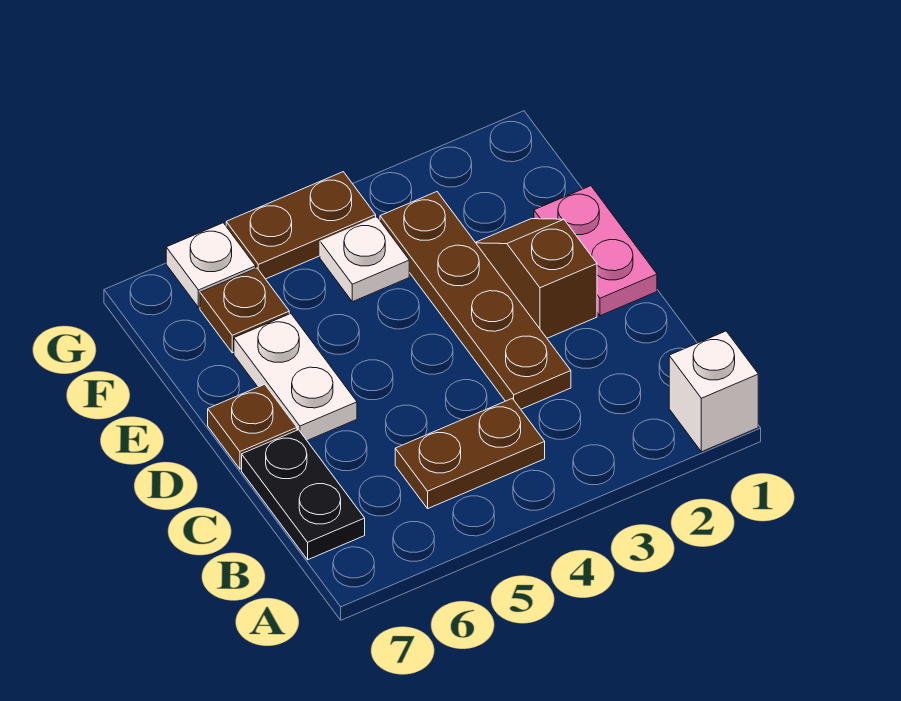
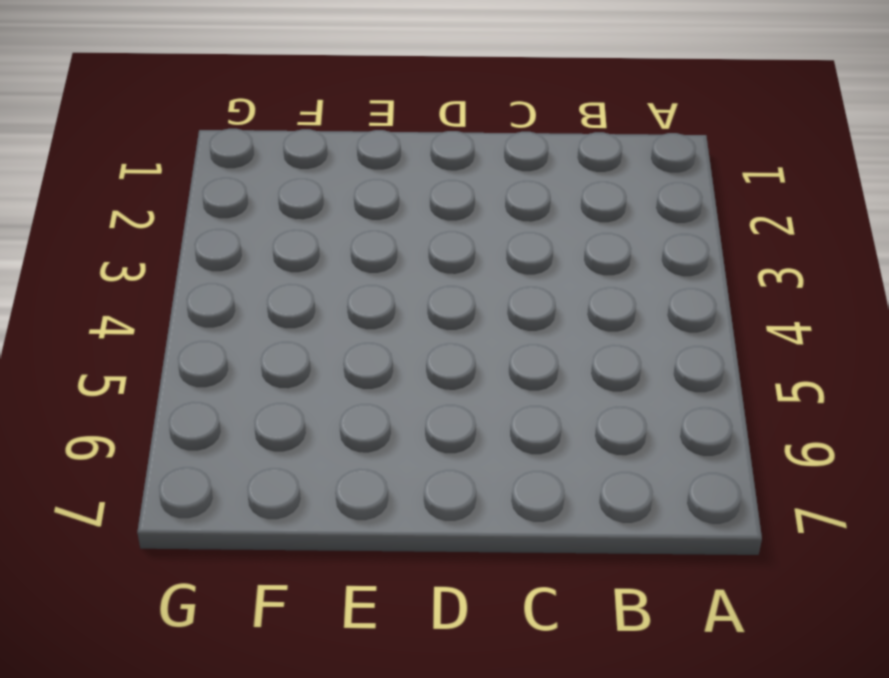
none -> white brick A1 level 1
none -> brown plate B4:B5 level 1
none -> black plate B7:C7 level 1

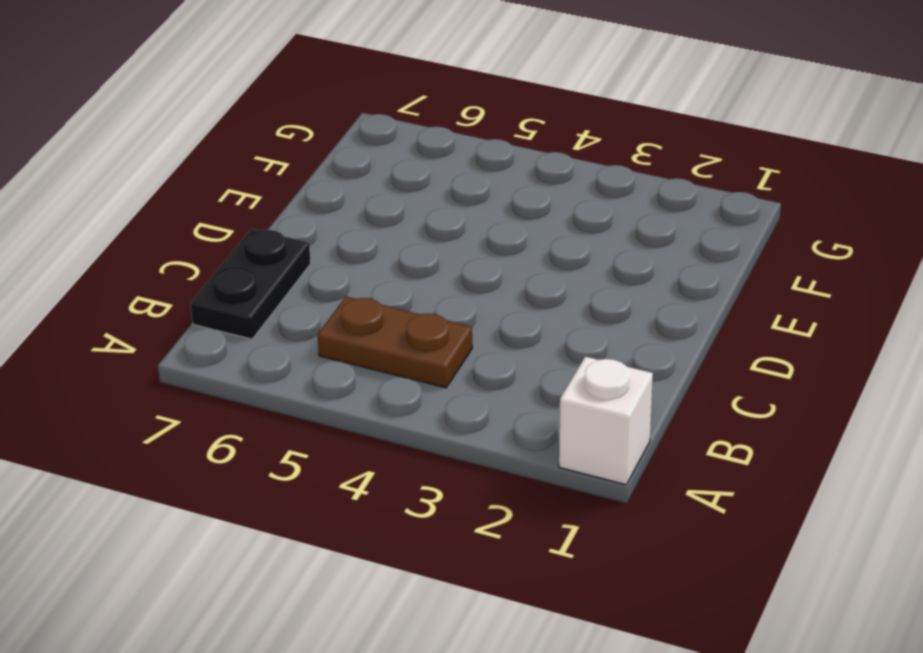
none -> brown plate C3:F3 level 1
none -> pink plate D1:E1 level 1
none -> brown slope D2:E2 level 1 top D

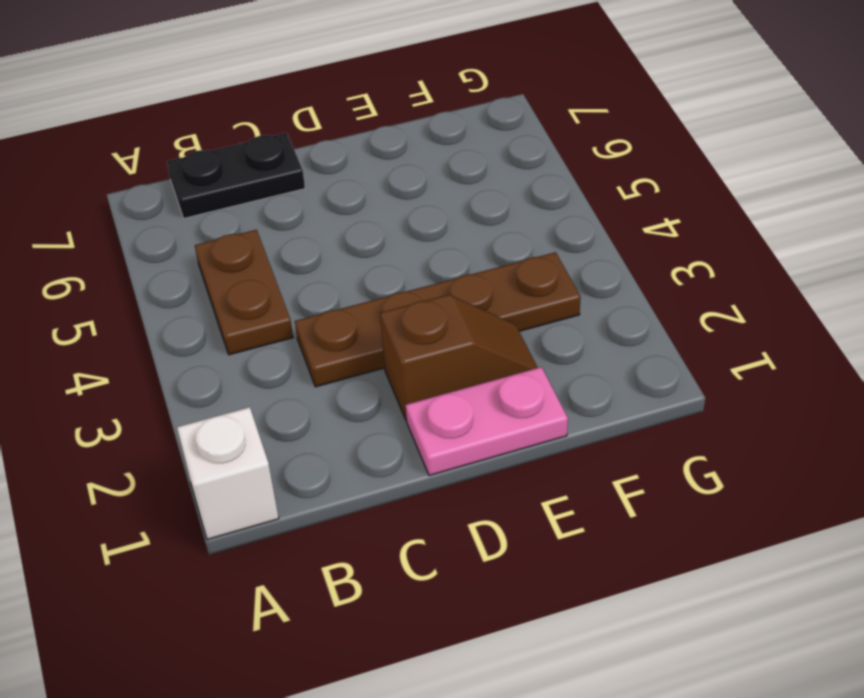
none -> white plate D6:E6 level 1
none -> brown plate D7 level 1
none -> white plate F4 level 1

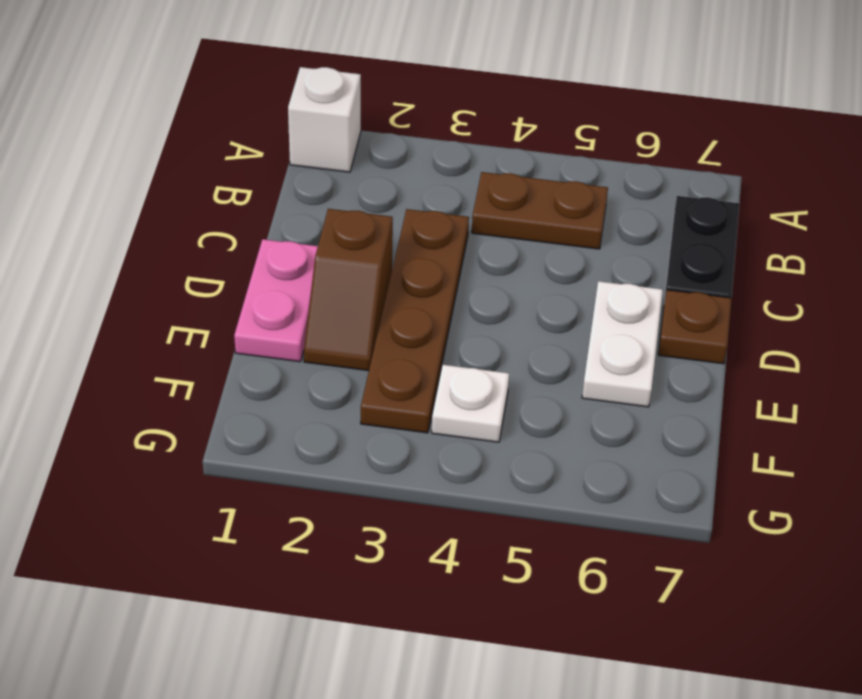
none -> brown plate F6 level 1
none -> brown plate G4:G5 level 1
none -> white plate G6 level 1

